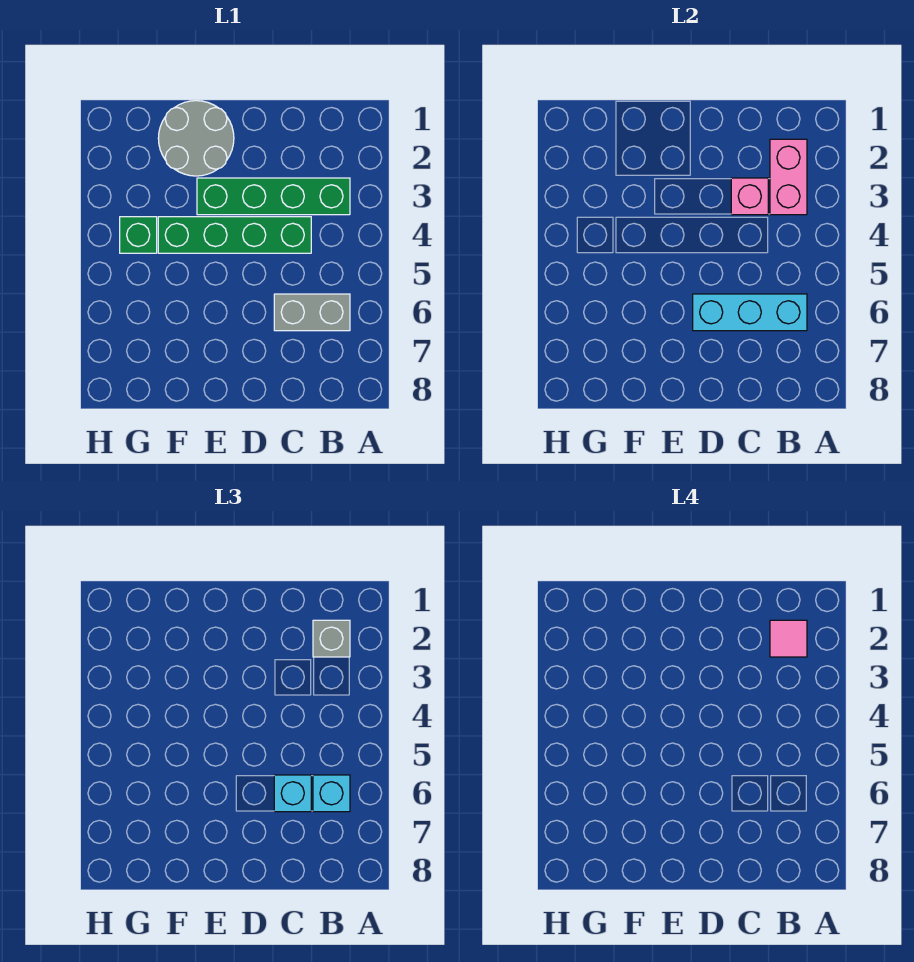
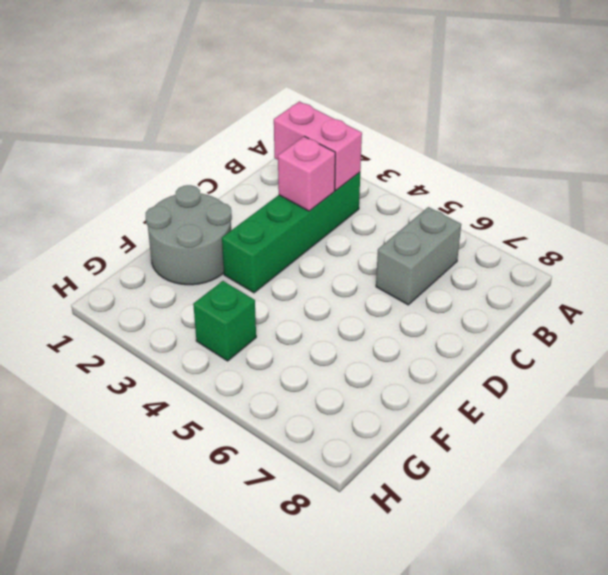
none -> green brick C4:F4 level 1
none -> cyan brick B6:D6 level 2
none -> grey brick B2 level 3

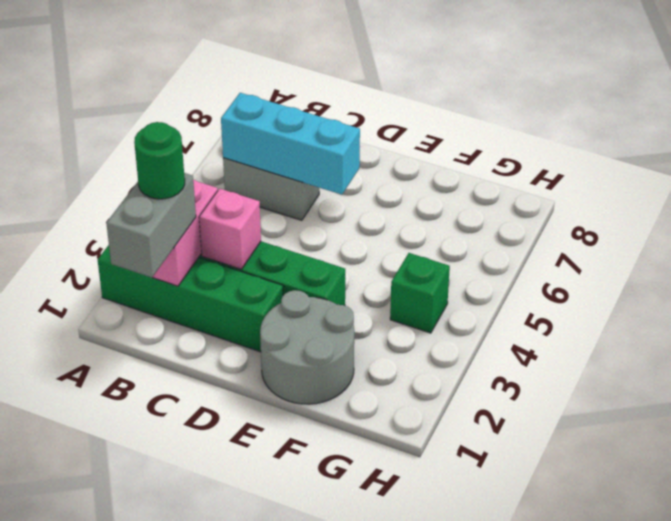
green brick A2:D2 level 1 -> green brick C4:F4 level 1
grey brick B1:B2 level 3 -> grey brick B2 level 3
green round brick B2 level 4 -> pink tile B2 level 4
none -> cyan brick B6 level 3
none -> cyan brick C6 level 3

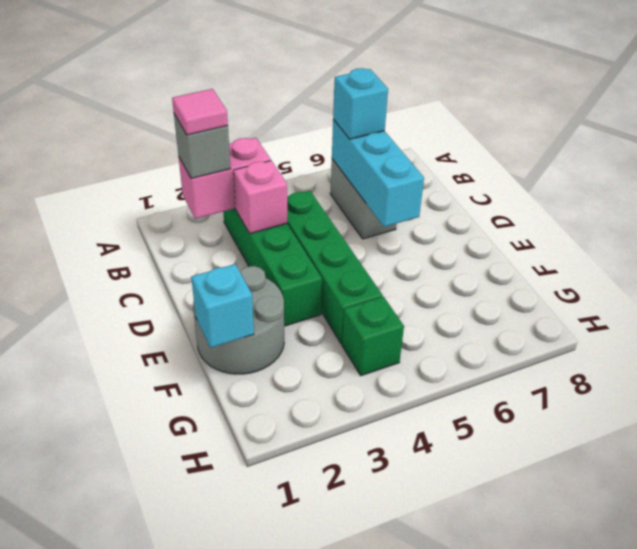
cyan brick F1 level 2 -> cyan brick C6 level 3

